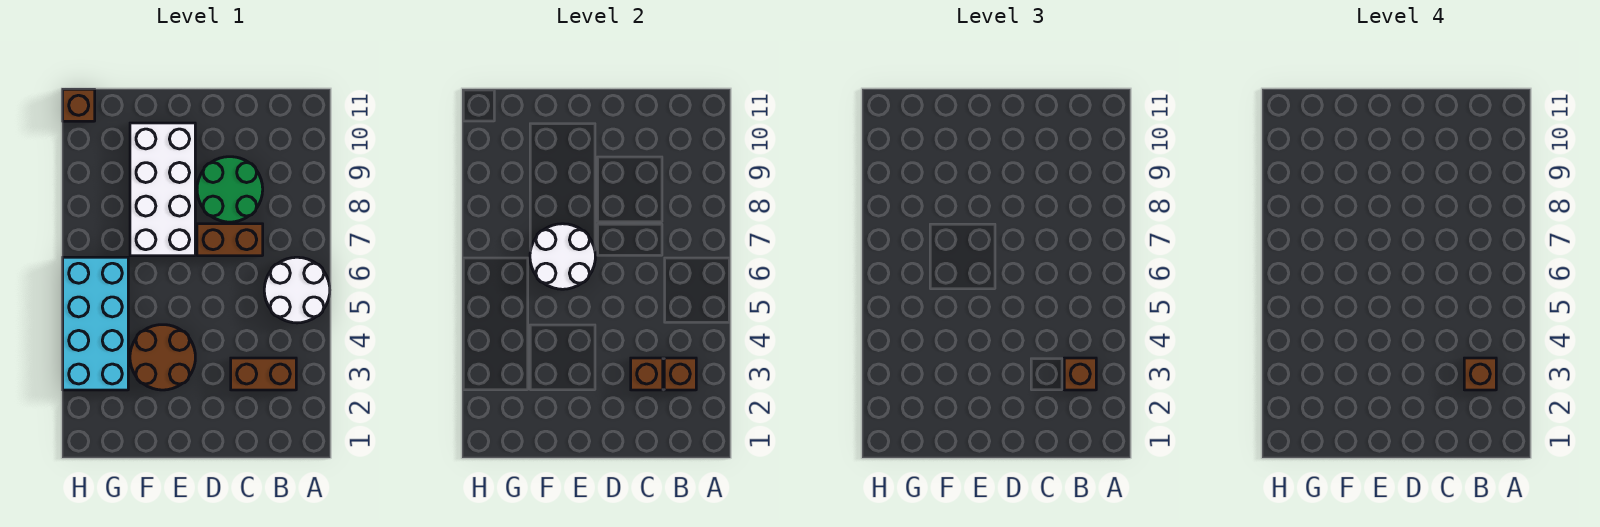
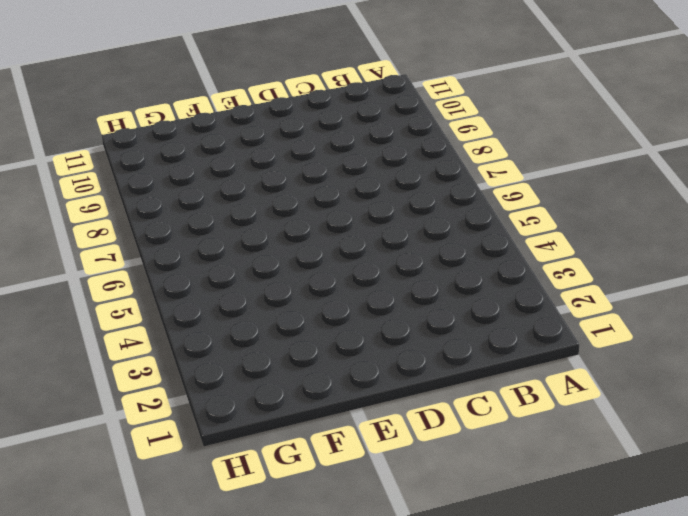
none -> white round brick A5:B6 level 1
none -> brown brick B3:C3 level 1
none -> brown brick C7:D7 level 1

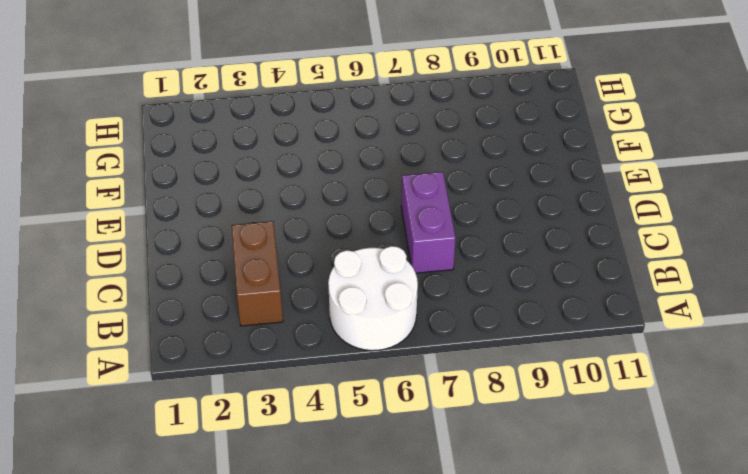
purple brick C7:D7 level 1 -> brown brick C7:D7 level 1
none -> green round brick C8:D9 level 1
none -> brown round brick E3:F4 level 1
none -> white brick E7:F10 level 1

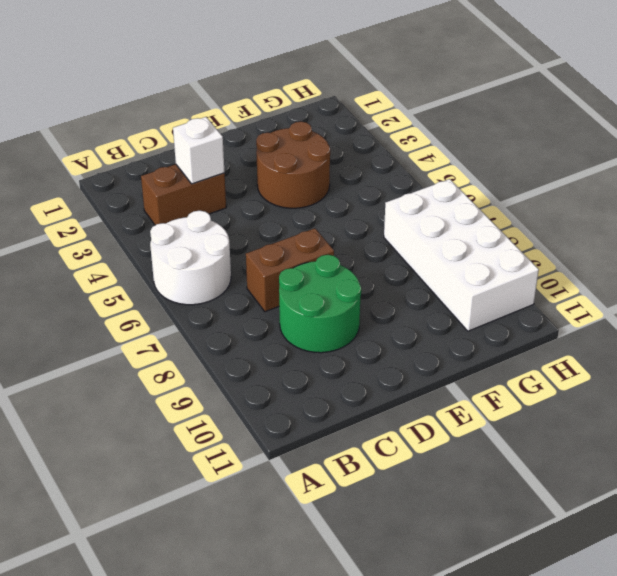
white brick C3 level 2 -> brown brick C3 level 2
white brick G7:H10 level 1 -> white brick E7:F10 level 1
none -> cyan brick G3:H6 level 1
none -> brown brick H11 level 1
none -> brown brick B3 level 2

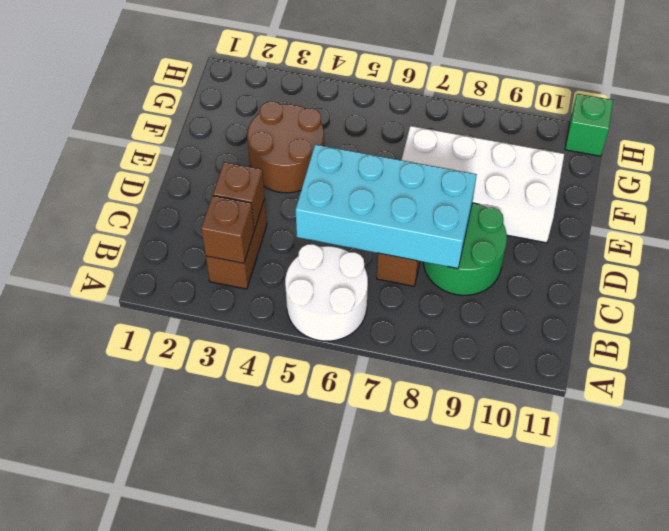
cyan brick C5:D8 level 2 -> cyan brick G3:H6 level 1
green brick H11 level 1 -> brown brick H11 level 1
none -> white round brick E6:F7 level 2
none -> brown brick B3 level 3
none -> brown brick B3 level 4

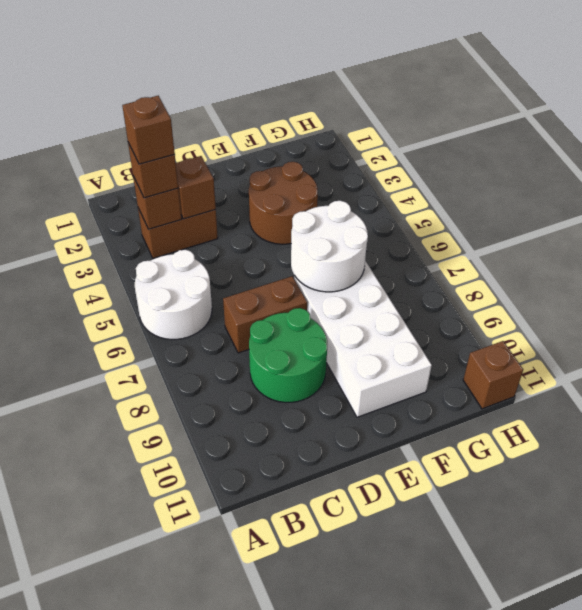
none -> cyan brick G3:H6 level 1

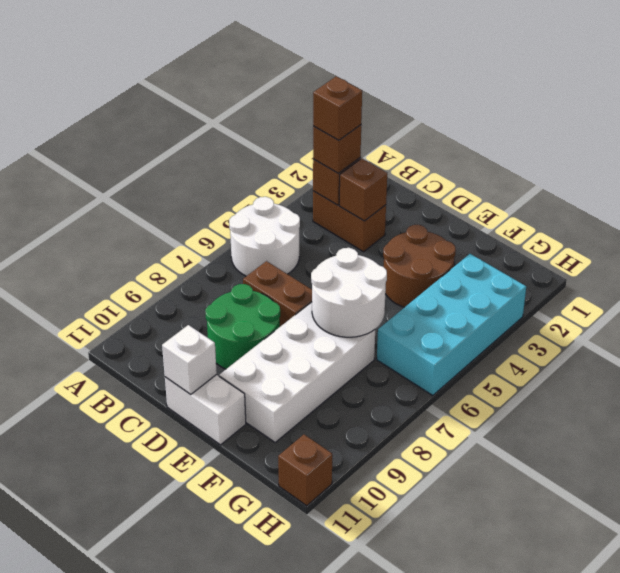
white brick D11:E11 level 1 -> none
white brick D11 level 2 -> none

